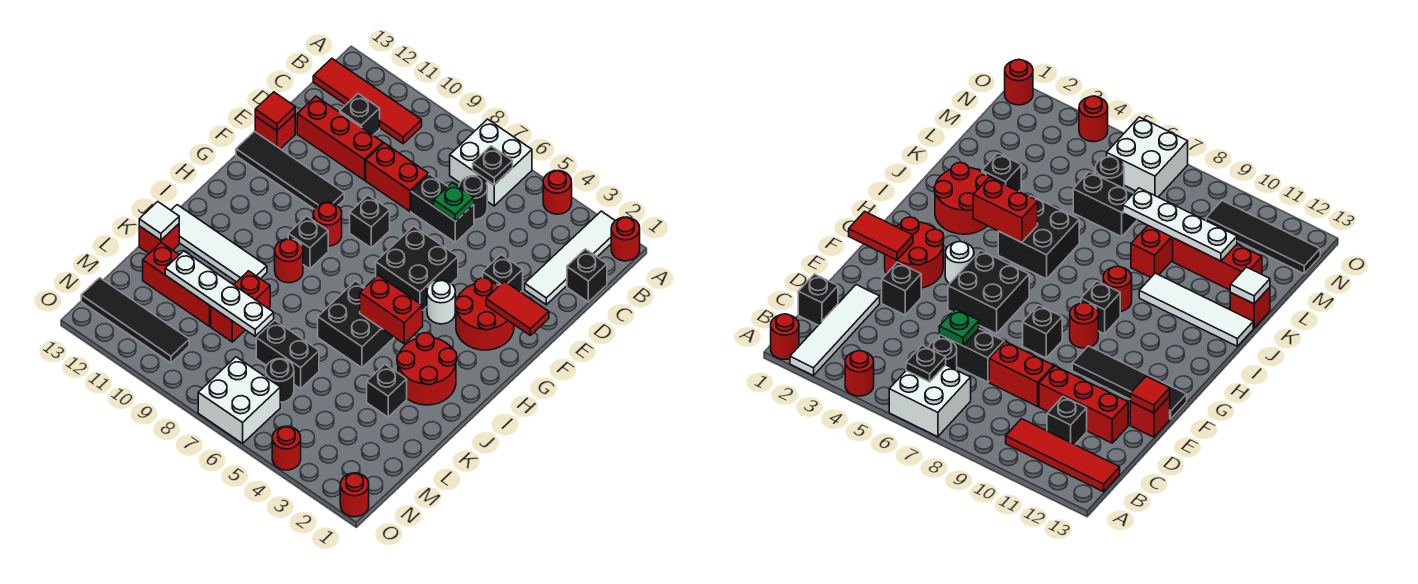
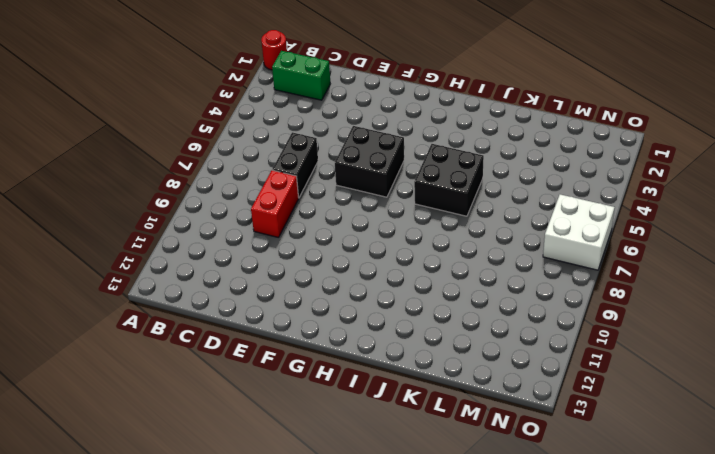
green brick B2:C2 level 1 -> white tile A2:D2 level 1
none -> red round brick A4 level 1
none -> white brick A6:B7 level 1
none -> red tile B10:B13 level 1
none -> black brick C1 level 1

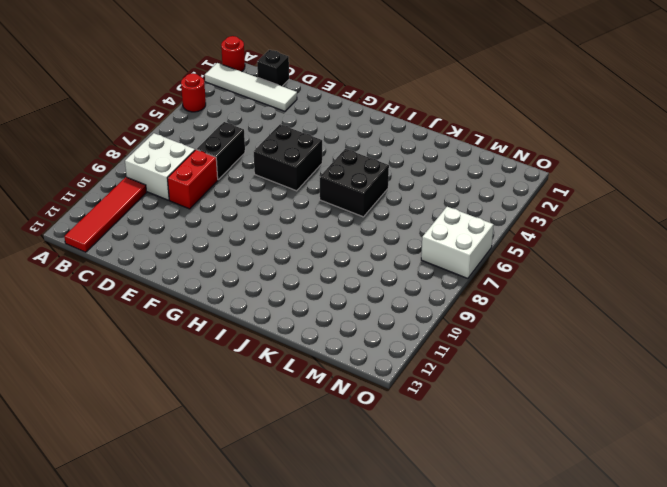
white brick B8:C9 level 1 -> white brick A6:B7 level 1
none -> black round brick C6 level 1
none -> black brick C11 level 1
none -> red brick D10:D12 level 1
none -> black brick E3 level 1

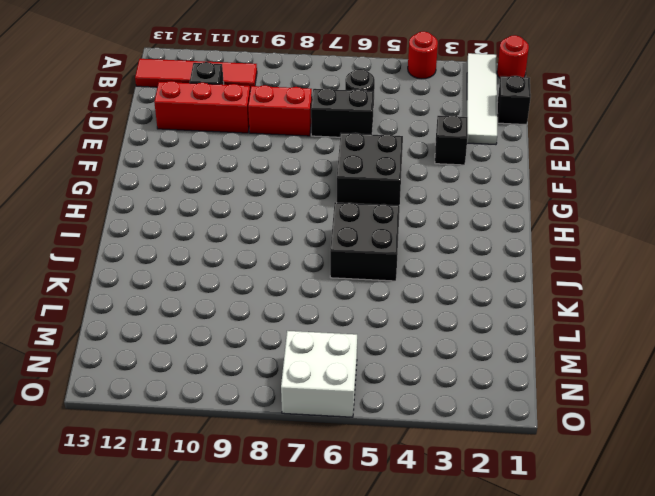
none -> white brick A6:B7 level 1
none -> red brick E13 level 1
none -> red round brick F2:G3 level 1
none -> black brick F8 level 1

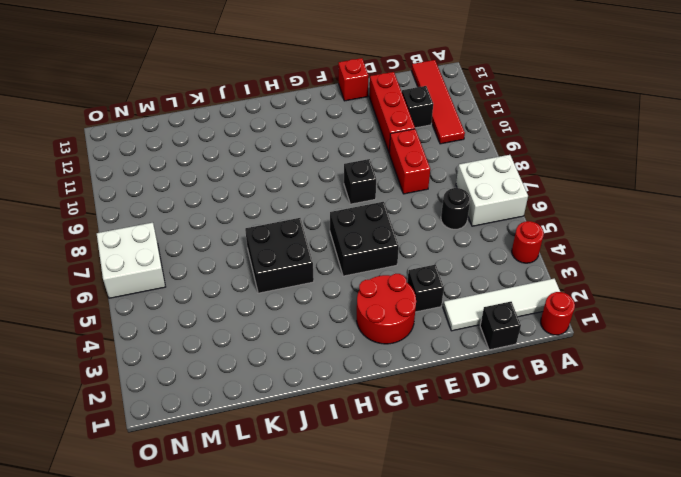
none -> black brick D6:D7 level 1
none -> black tile F10:F13 level 1
none -> white round brick G4 level 1
none -> red round brick G9 level 1

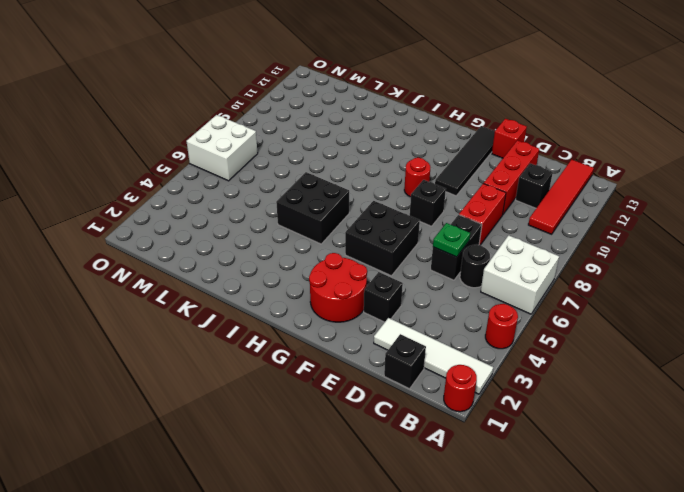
none -> white round brick G4 level 1
none -> black brick H9 level 1
none -> red round brick I2:J3 level 1
none -> red round brick I9 level 1

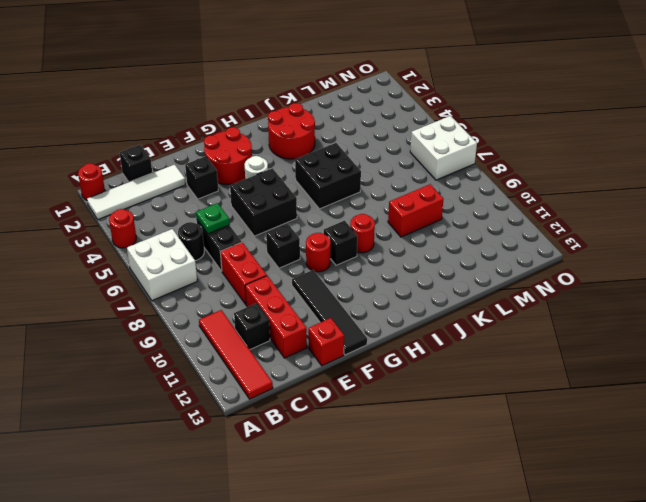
none -> white tile J10:J13 level 1
none -> black brick K3 level 1
none -> red brick K13 level 1
none -> black brick L6:L7 level 1

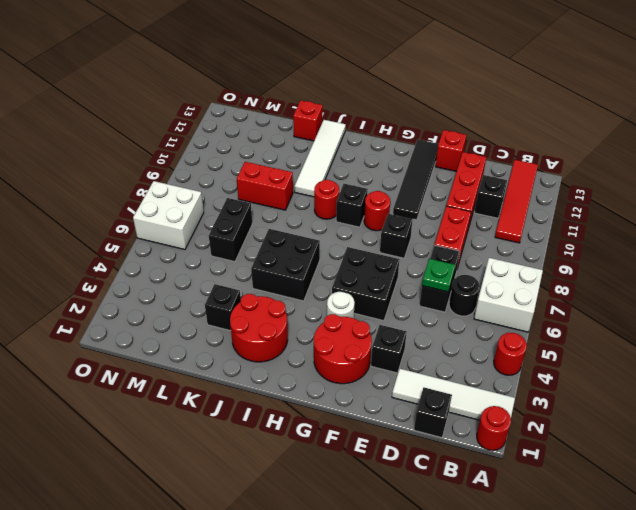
none -> red brick L10:L12 level 1
none -> black round brick M6 level 1
none -> black tile N10:N13 level 1
none -> red round brick O1 level 1

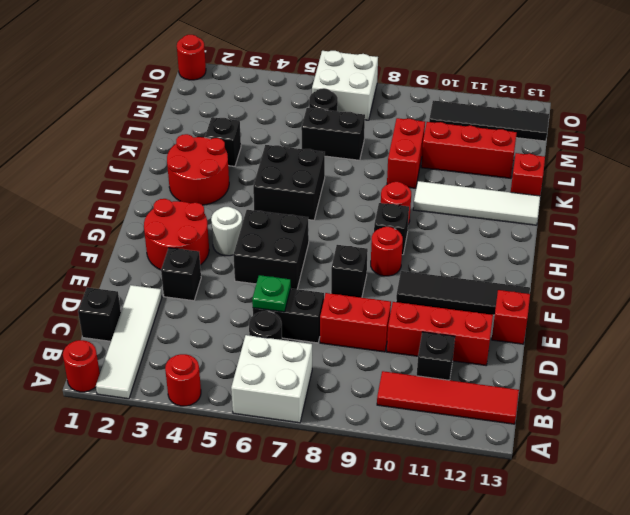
none -> red round brick O4 level 1
none -> black plate B6 level 2
none -> red tile E13 level 2
none -> red tile F1:F2 level 2

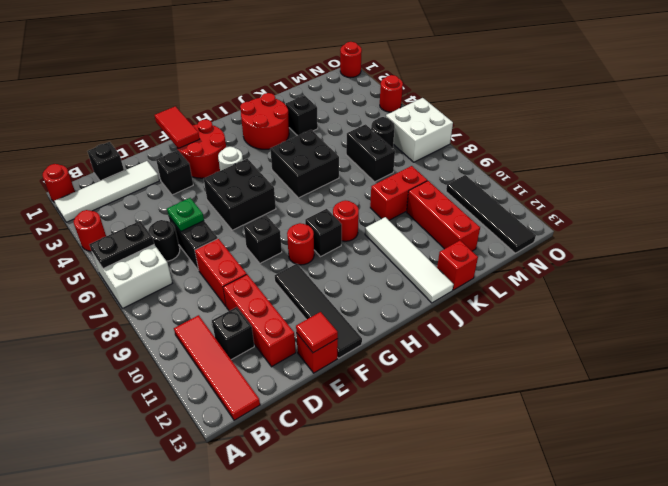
black plate A6:B6 level 2 -> black plate B6 level 2
none -> red brick I4:I5 level 2
none -> white tile K13 level 2
none -> white plate L8:L11 level 2

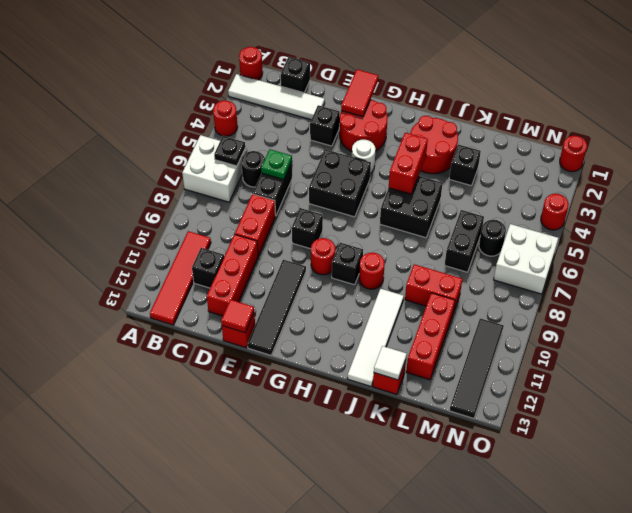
none -> white plate L8:L11 level 2

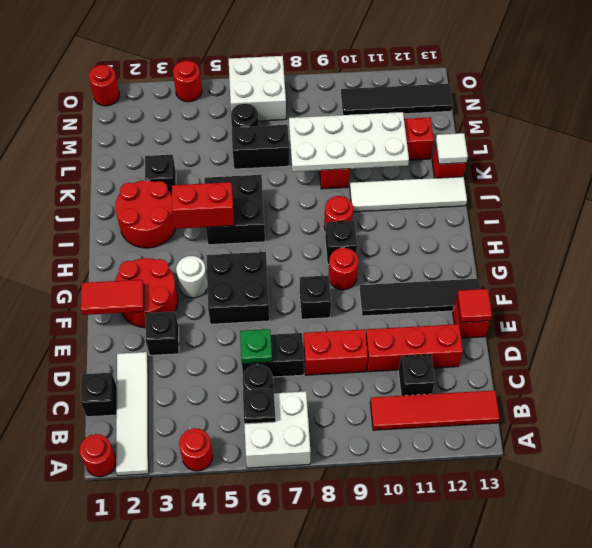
white plate K8:L11 level 2 -> white plate L8:L11 level 2

